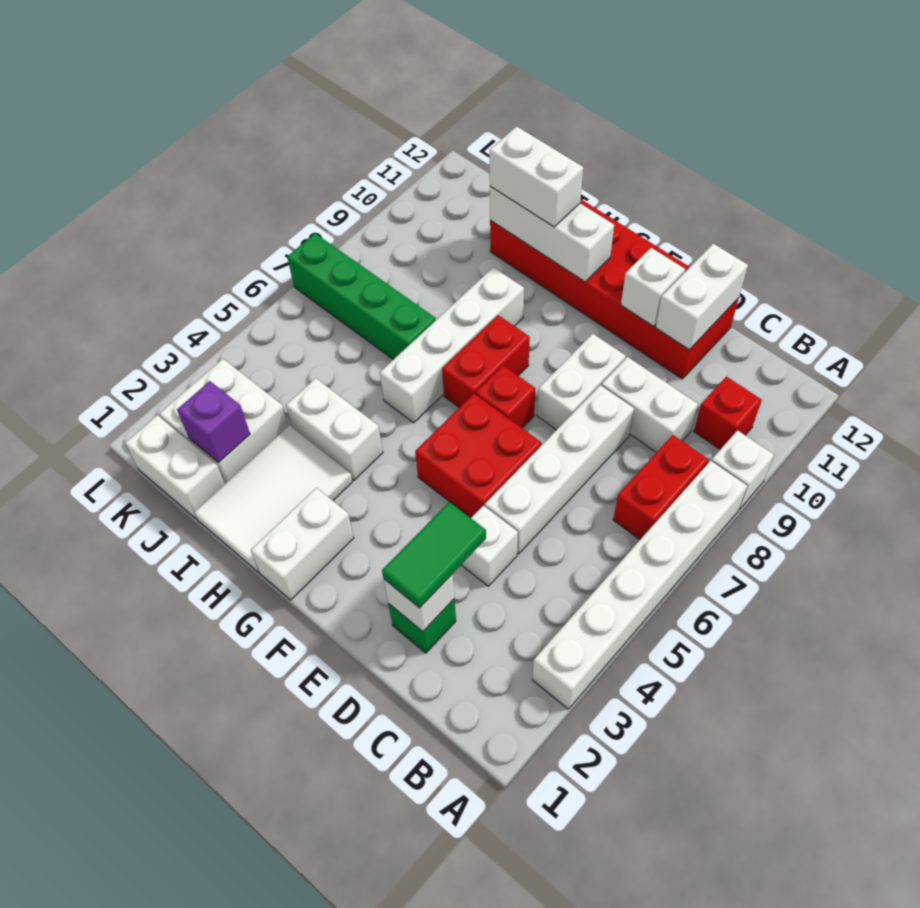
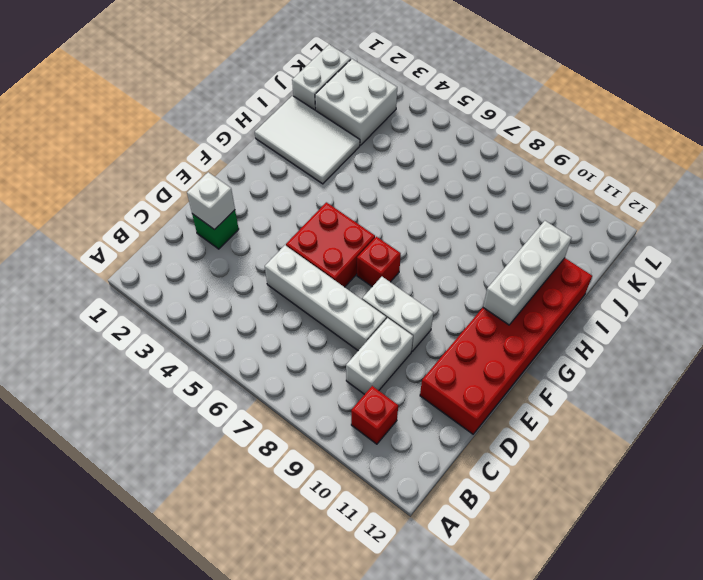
none -> white brick A3:A8 level 1
none -> white brick A9 level 1
none -> red brick B7:B8 level 1

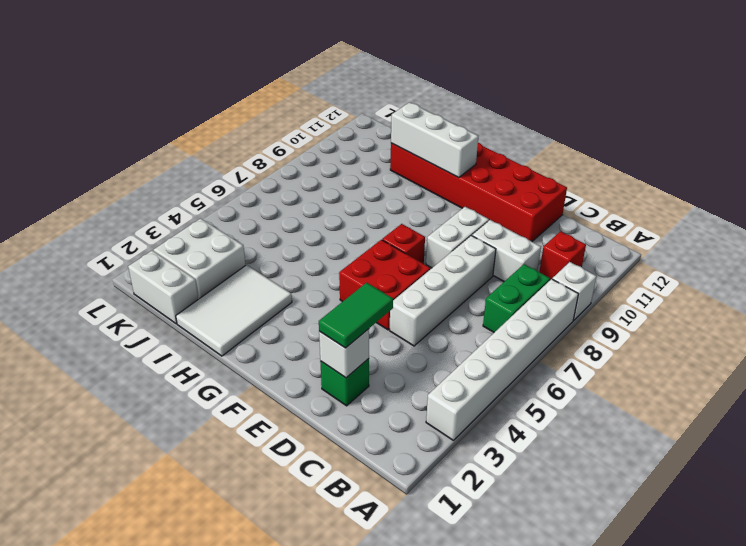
green brick B7:B8 level 1 -> red brick B7:B8 level 1
none -> white brick D4 level 1
none -> white brick G1:G2 level 1
none -> red brick G7:G8 level 1

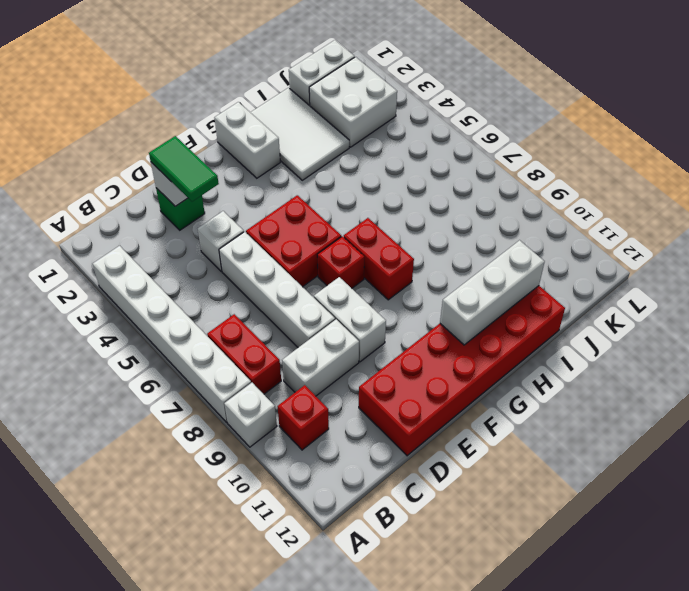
none -> white brick H4:I4 level 1
none -> white brick H6:H9 level 1
none -> green brick I7:L7 level 1

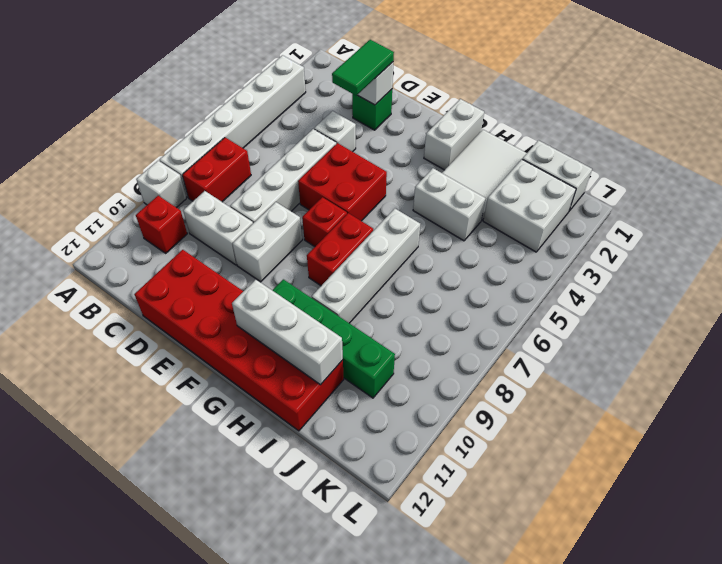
green brick G10:J10 level 1 -> green brick I7:L7 level 1
none -> white brick D11:D12 level 2
none -> white brick E11 level 2
none -> purple brick J2 level 2

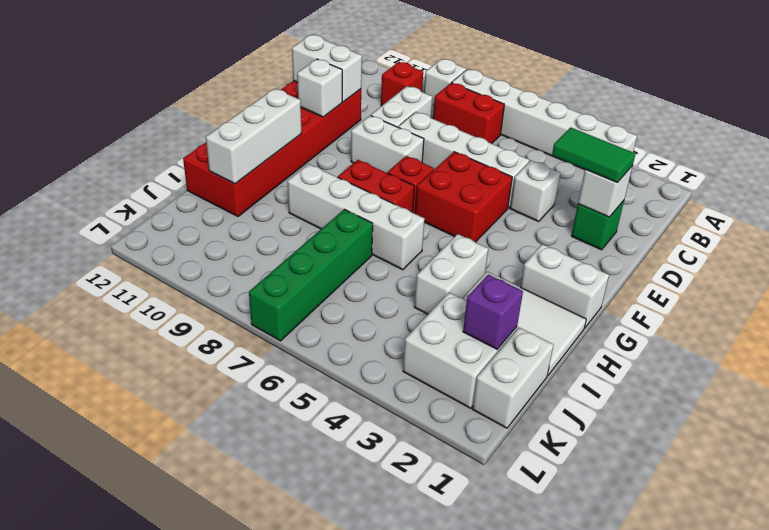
none -> white brick H11:I11 level 3

